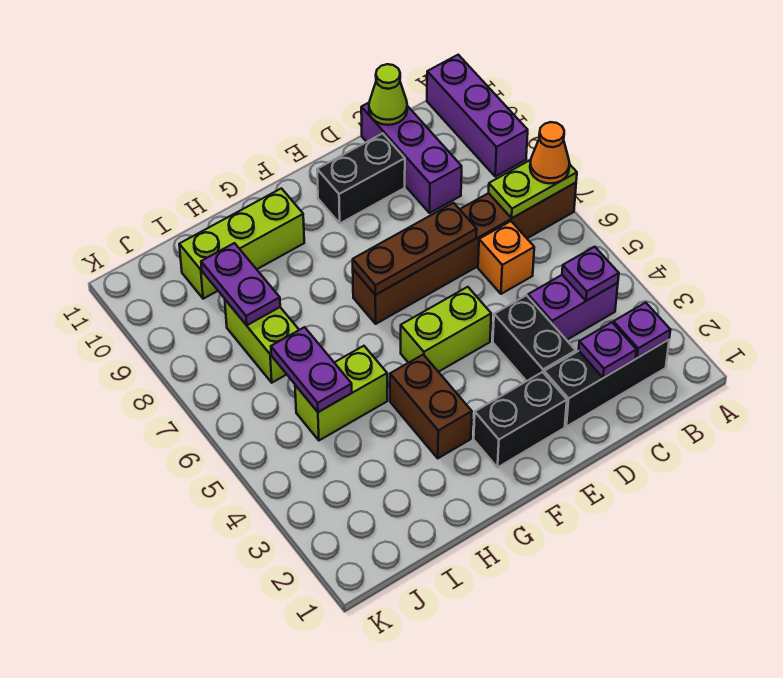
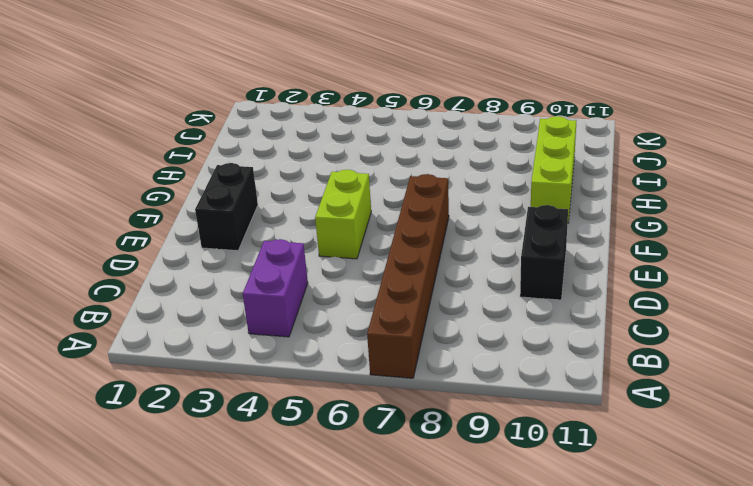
none -> purple brick A9:A11 level 1
none -> black brick B2:D2 level 1
none -> orange brick C6 level 1

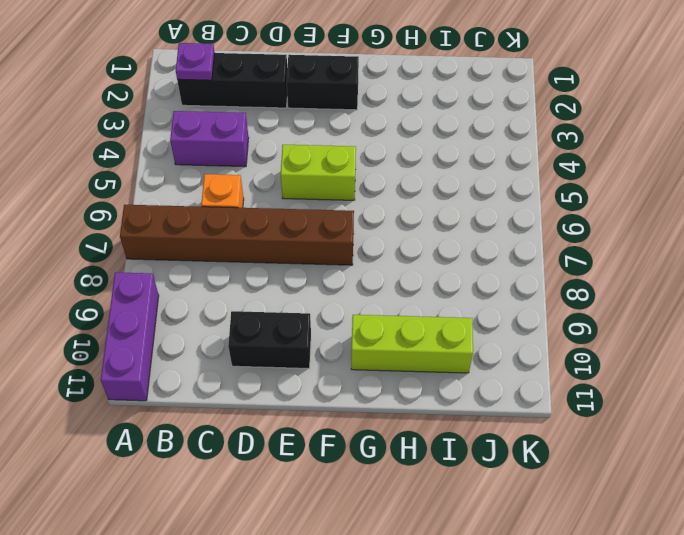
none -> purple brick C9:C11 level 1
none -> black brick D3:D4 level 1
none -> brown brick G3:G4 level 1

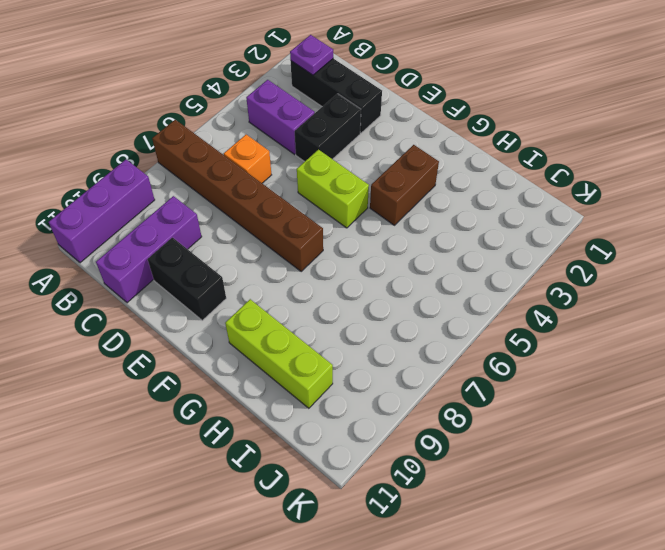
none -> black brick E2:F2 level 1
none -> lime brick H5:I5 level 1
none -> lime brick I7:I8 level 1

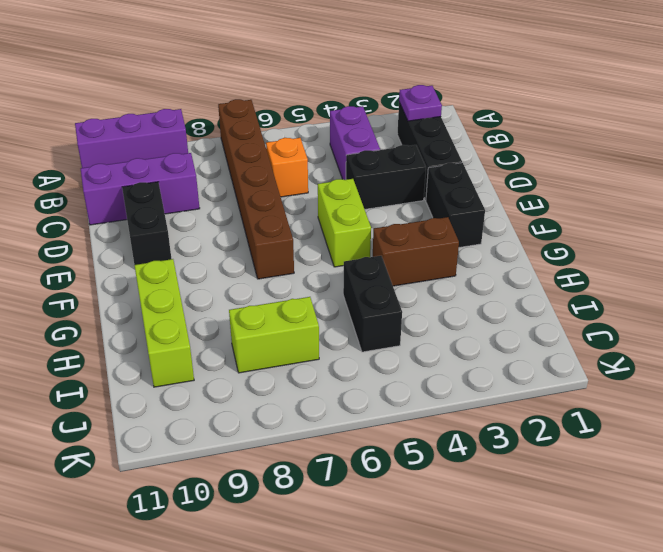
black brick H5:I5 level 1 -> lime brick H5:I5 level 1
none -> lime plate A7:B7 level 2
none -> purple plate B4 level 2
none -> purple plate C2 level 2

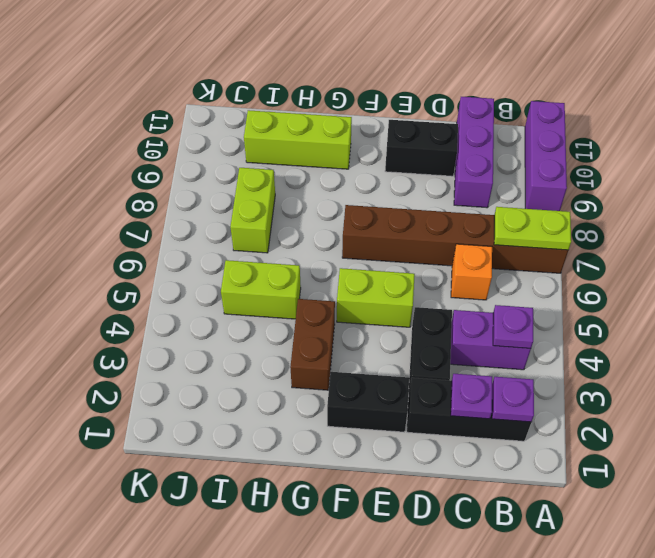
none -> lime cone C11 level 2
none -> brown plate D7:F7 level 2
none -> purple plate I5:I6 level 2

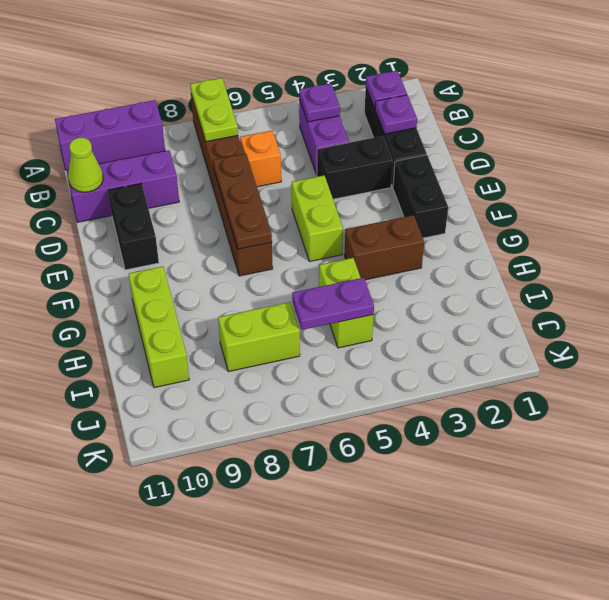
none -> purple plate I8:I9 level 2
none -> orange cone A7 level 3

